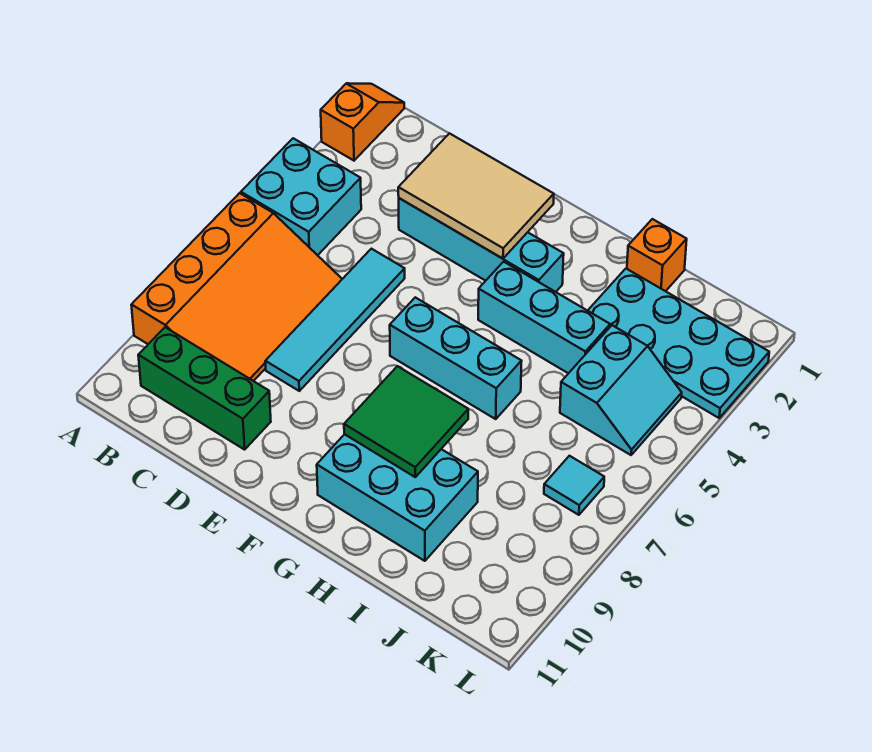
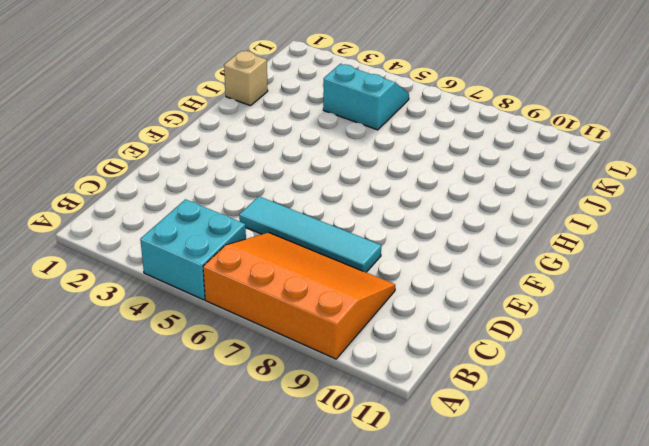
tan brick I1 level 1 -> orange brick I1 level 1
none -> orange slope A1:A2 level 1 top 2
none -> green brick B10:D10 level 1
none -> cyan brick D3:G3 level 1

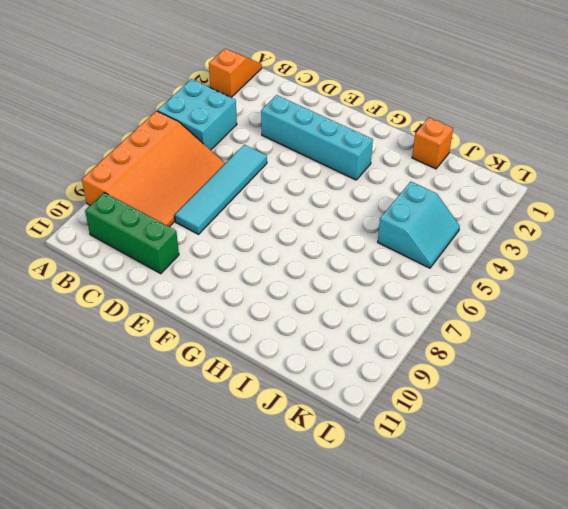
none -> cyan brick F6:H6 level 1
none -> cyan brick G4:I4 level 1
none -> cyan brick G9:I10 level 1

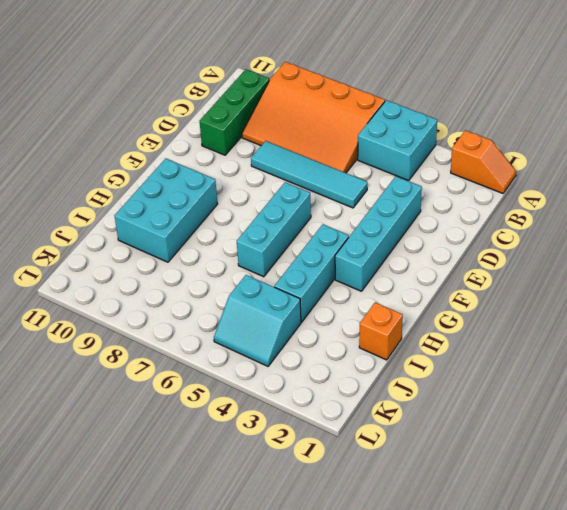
none -> cyan plate I2:L3 level 1
none -> cyan tile K7 level 1
none -> tan tile D2:F3 level 2

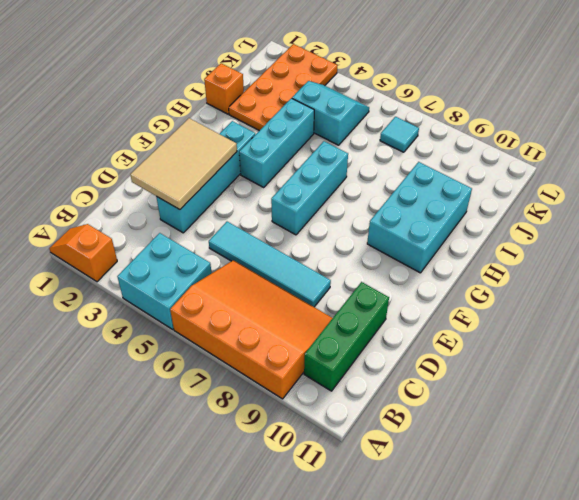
orange plate I2:L3 level 1 -> cyan plate I2:L3 level 1
none -> green tile G8:H9 level 2

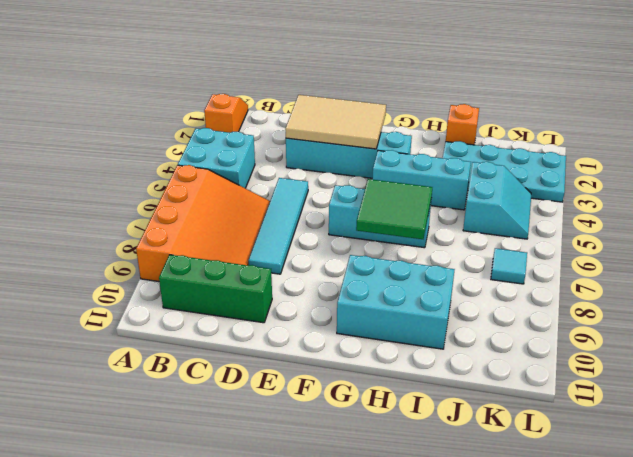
green tile G6:H7 level 2 -> green tile G8:H9 level 2

